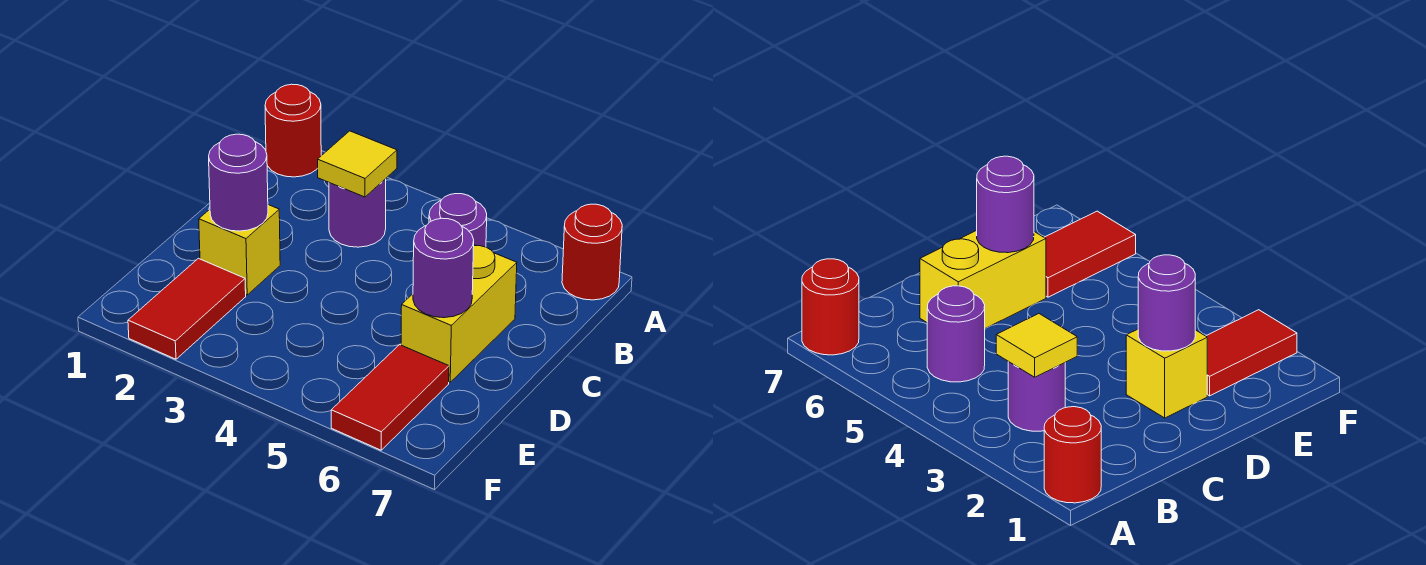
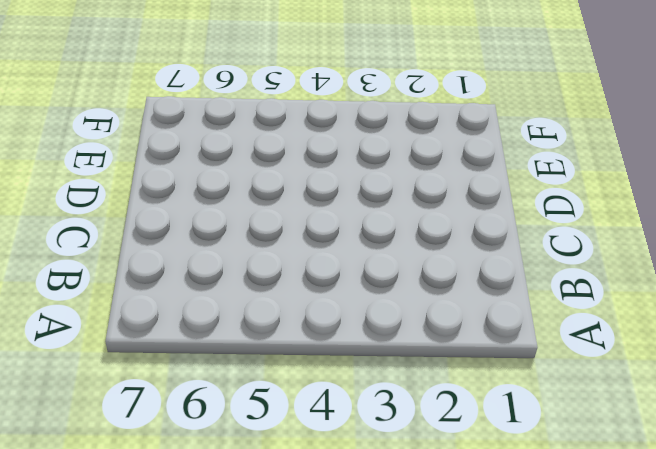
none -> red round brick A1 level 1
none -> red round brick A7 level 1

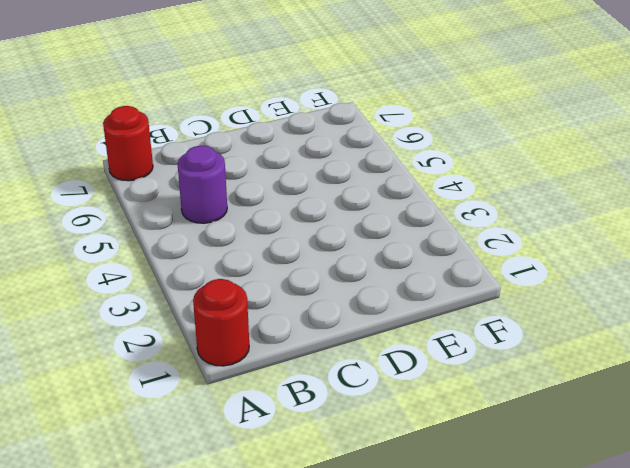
none -> purple round brick B3 level 1
none -> yellow brick C6:D6 level 1

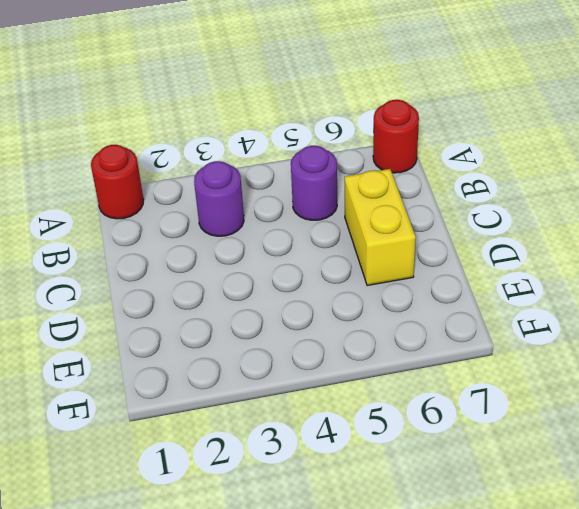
none -> yellow brick D2 level 1
none -> red tile E2:F2 level 1

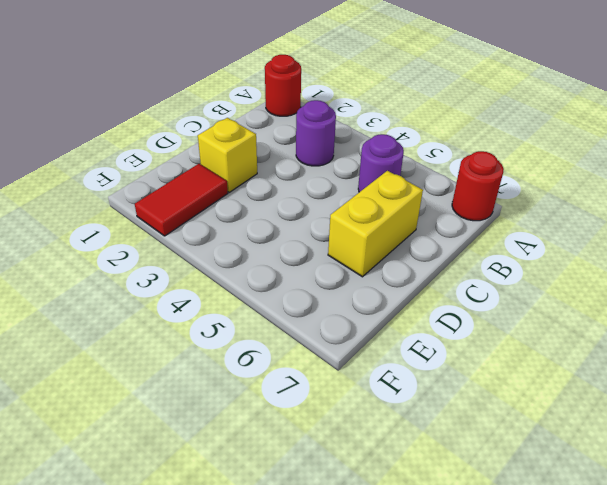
none -> red tile E6:F6 level 1
none -> yellow tile B3 level 2

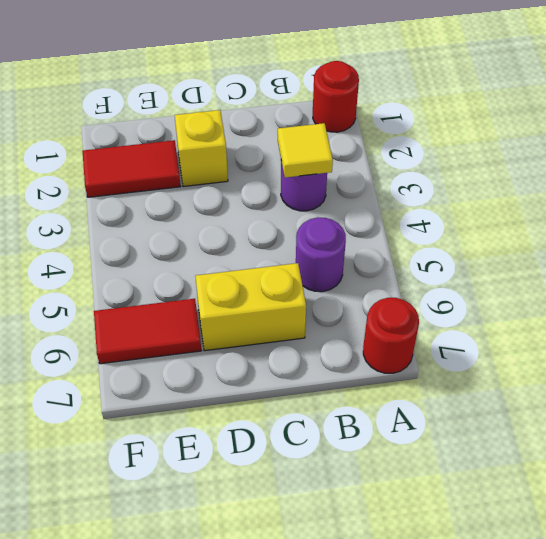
none -> purple round brick D2 level 2
none -> purple round brick D6 level 2

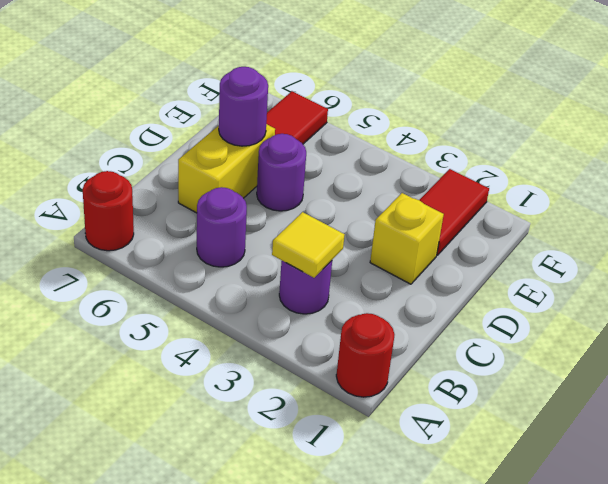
purple round brick D5 level 1 -> purple round brick D2 level 2

